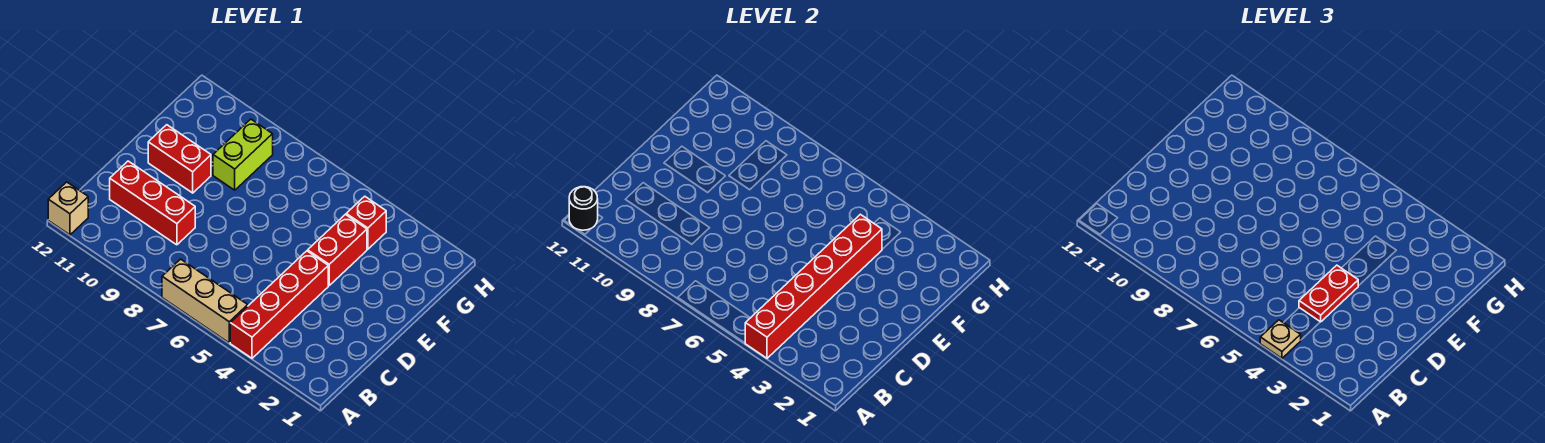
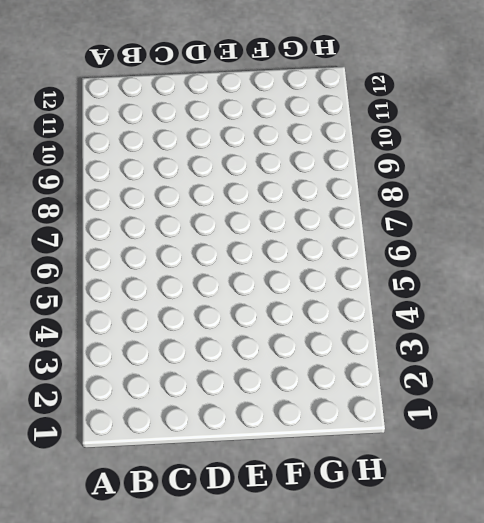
none -> red brick A4:D4 level 1
none -> tan brick A5:A7 level 1
none -> tan brick A12 level 1

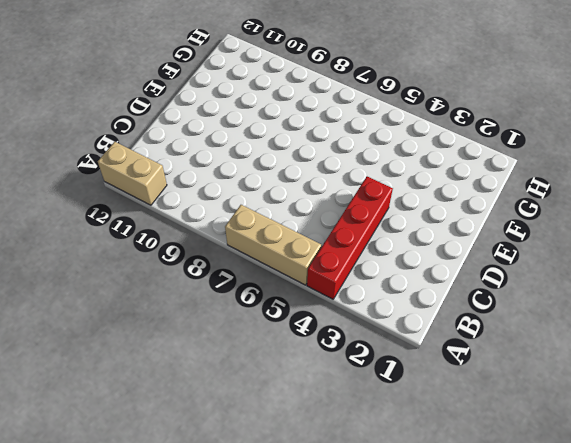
tan brick A11:A12 level 1 -> tan brick A12 level 1
none -> red brick C9:C11 level 1
none -> red brick E4:F4 level 1
none -> red brick E10:E11 level 1

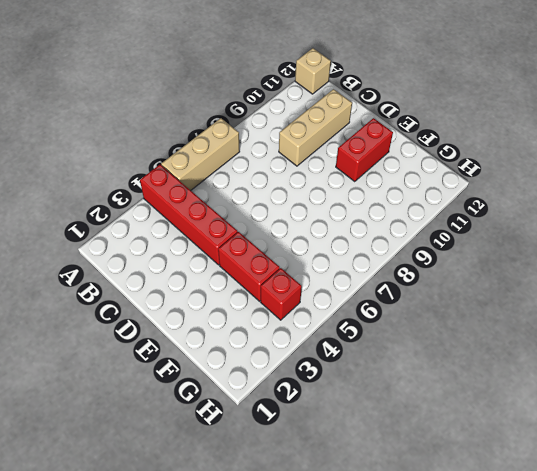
tan brick C9:C11 level 1 -> red brick C9:C11 level 1
none -> lime brick F9:G9 level 1
none -> red brick A4:F4 level 2
none -> black round brick A12 level 2

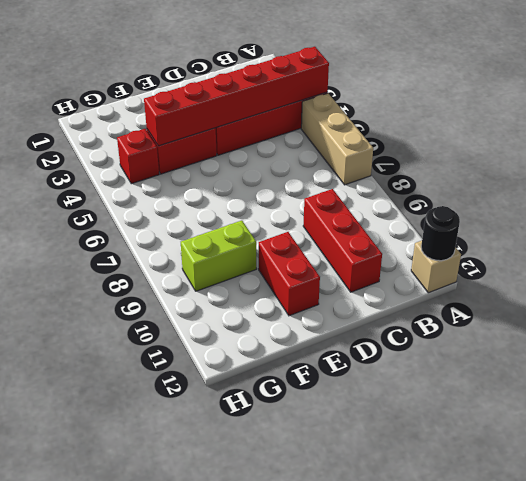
none -> tan plate A4 level 3
none -> red plate C4:D4 level 3

